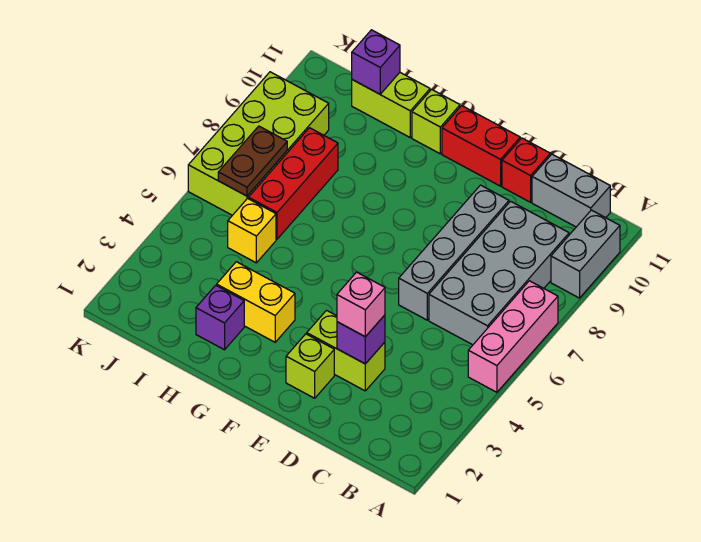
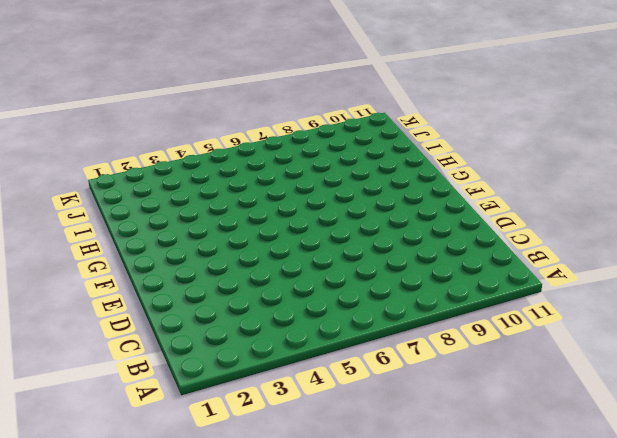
none -> pink brick A5:A7 level 1
none -> grey brick A9:A10 level 1
none -> grey brick B6:C9 level 1

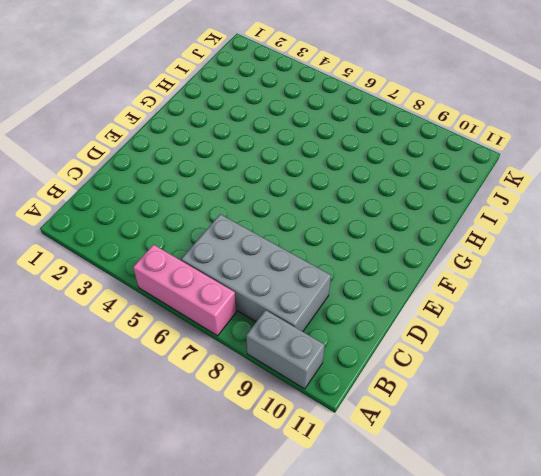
none -> grey brick B11:C11 level 1
none -> lime brick D3:E3 level 1
none -> grey brick D6:D9 level 1

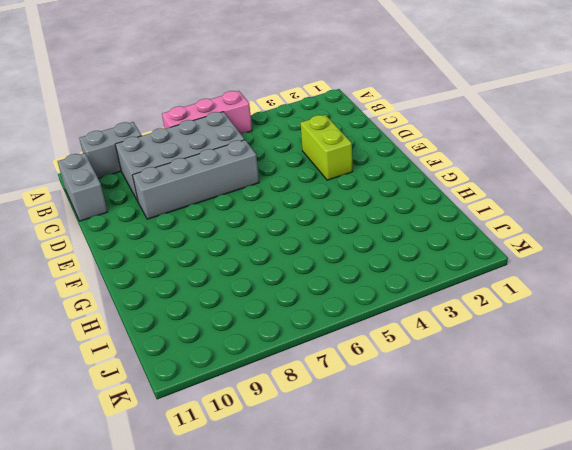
none -> red brick D11 level 1
none -> lime brick E2 level 1
none -> red brick E11:F11 level 1

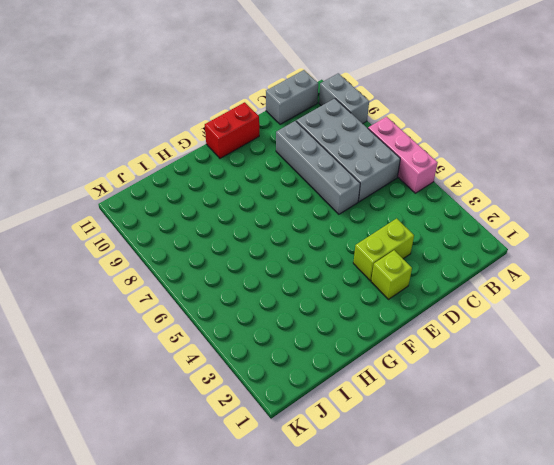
none -> red brick D11 level 1
none -> yellow brick G3:H3 level 1
none -> lime brick G11 level 1

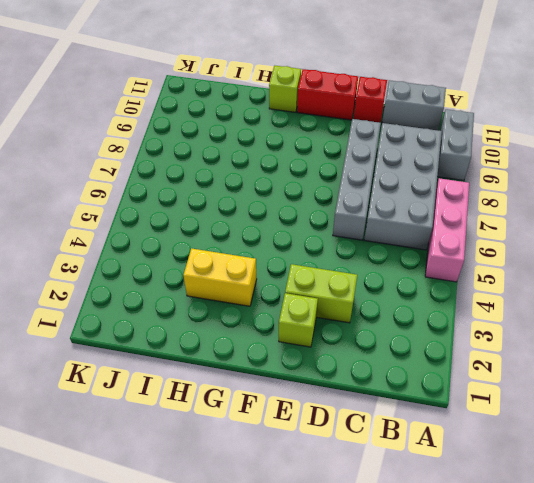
none -> purple brick H2 level 1
none -> lime brick H11:I11 level 1
none -> yellow brick I5 level 1

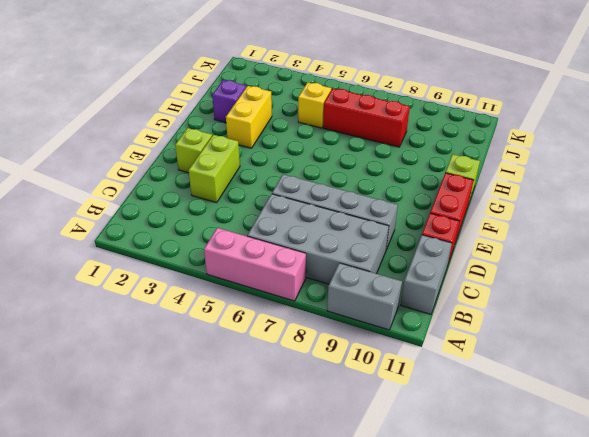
none -> lime brick H11:I11 level 1
none -> lime brick J6:K9 level 1
none -> purple brick D3 level 2

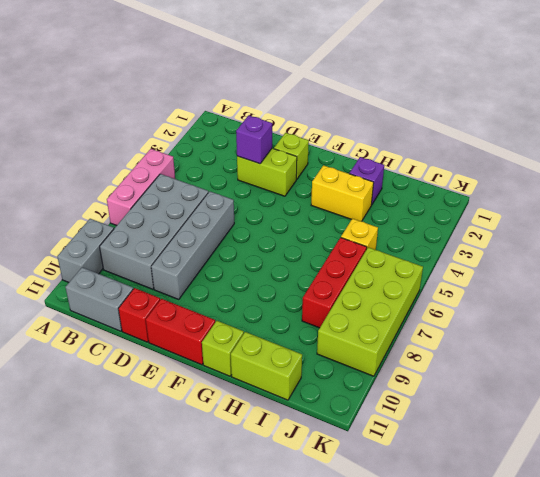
none -> purple brick I11 level 2
none -> brown plate J6:J7 level 2
none -> pink brick D3 level 3

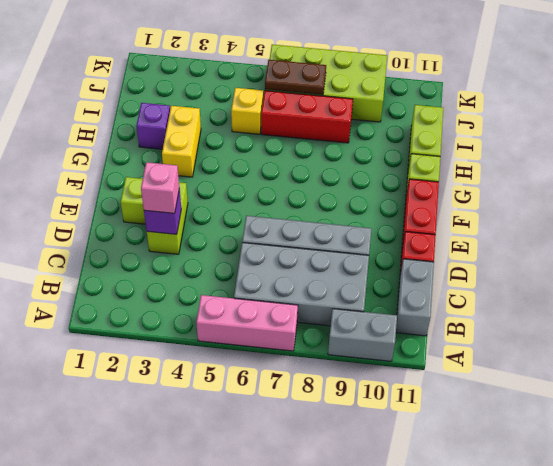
none -> purple brick I11 level 2

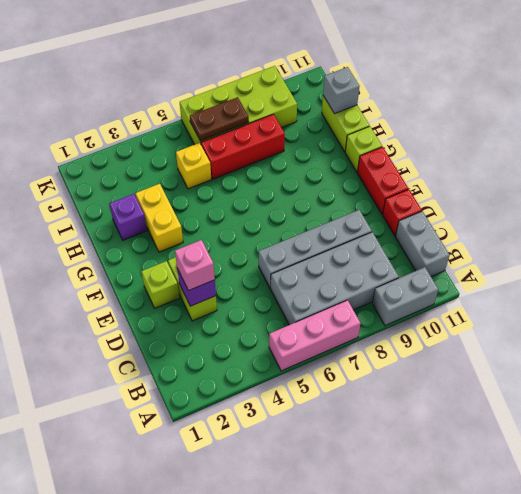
grey brick I11 level 2 -> purple brick I11 level 2

